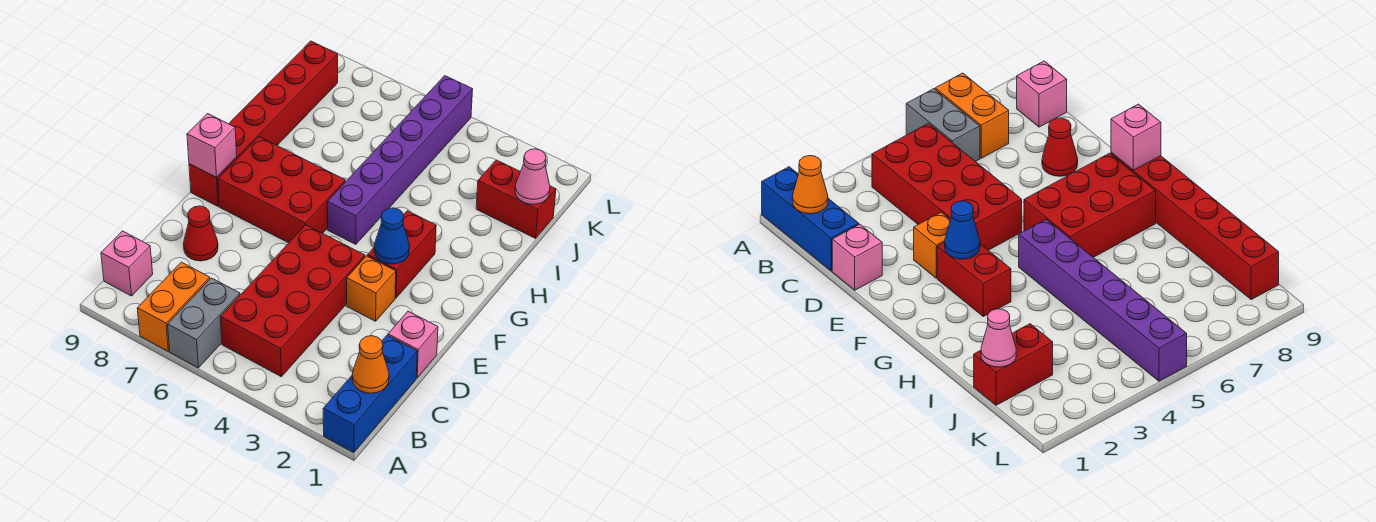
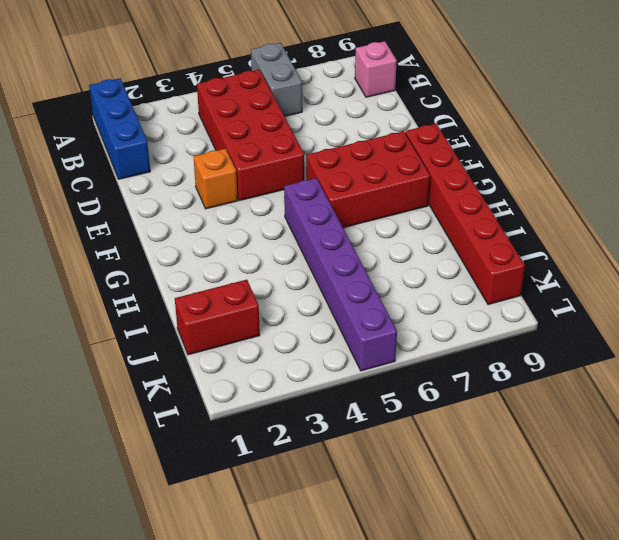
none -> orange brick A7:B7 level 1
none -> pink brick D1 level 1
none -> red cone D8 level 1

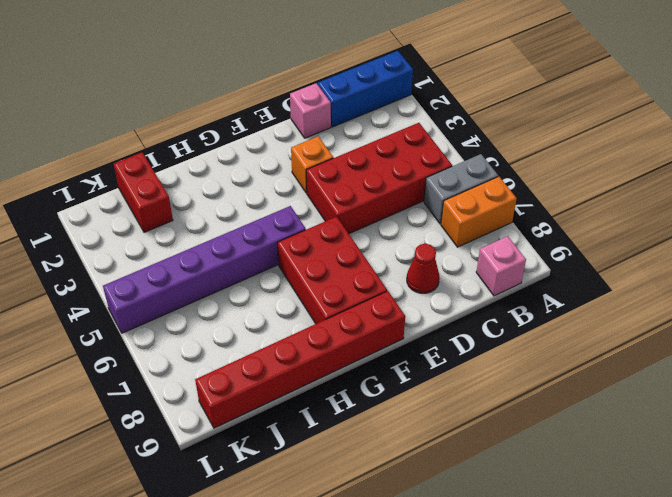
none -> red brick F3:G3 level 1
none -> orange cone B1 level 2
none -> blue cone F3 level 2

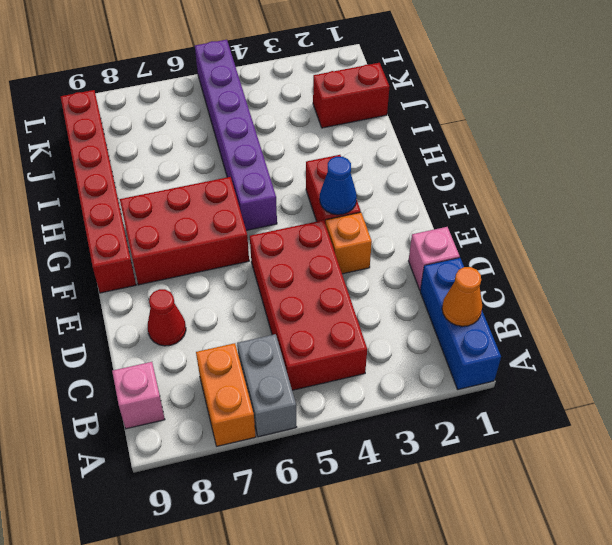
none -> pink brick F9 level 2
none -> pink cone J1 level 2

